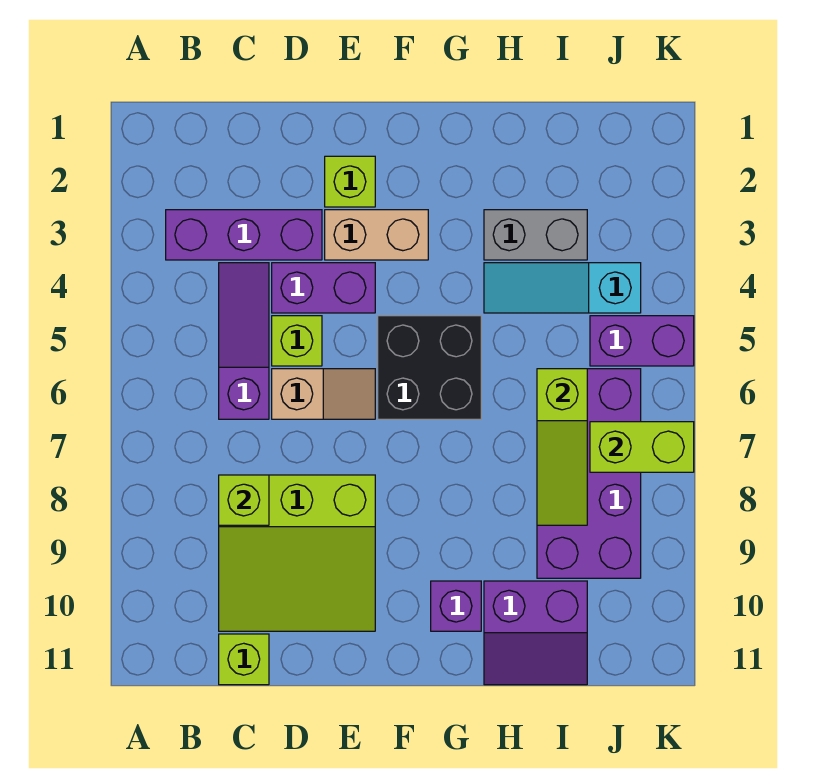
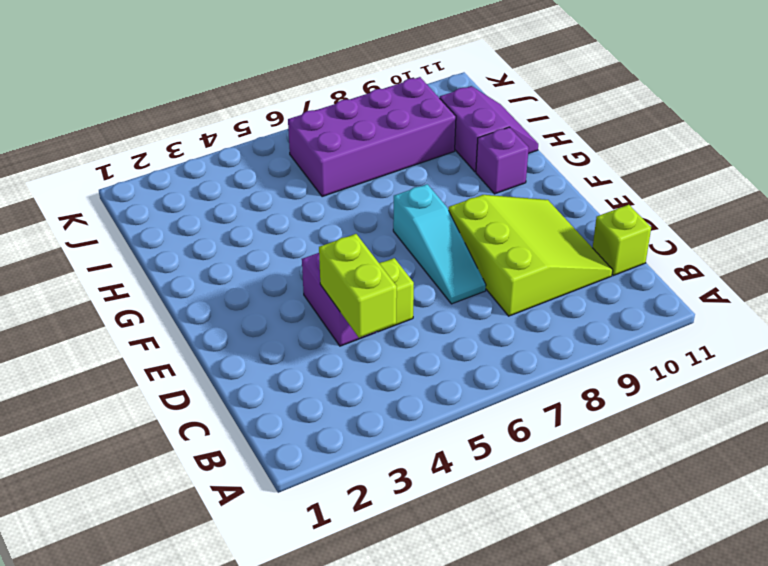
lime brick C4:D4 level 2 -> lime brick J7:K7 level 2
cyan slope D7:F7 level 1 top F -> cyan slope H4:J4 level 1 top J
none -> purple brick B3:D3 level 1
none -> purple slope C4:C6 level 1 top 6
none -> tan slope D6:E6 level 1 top D

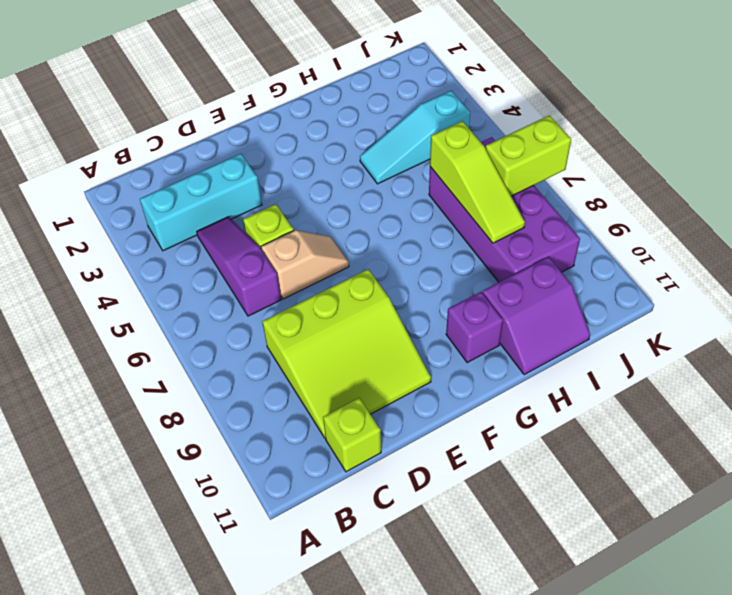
cyan brick B3:D3 level 1 -> purple brick B3:D3 level 1
none -> purple brick D4:E4 level 1
none -> lime brick E2 level 1
none -> tan brick E3:F3 level 1

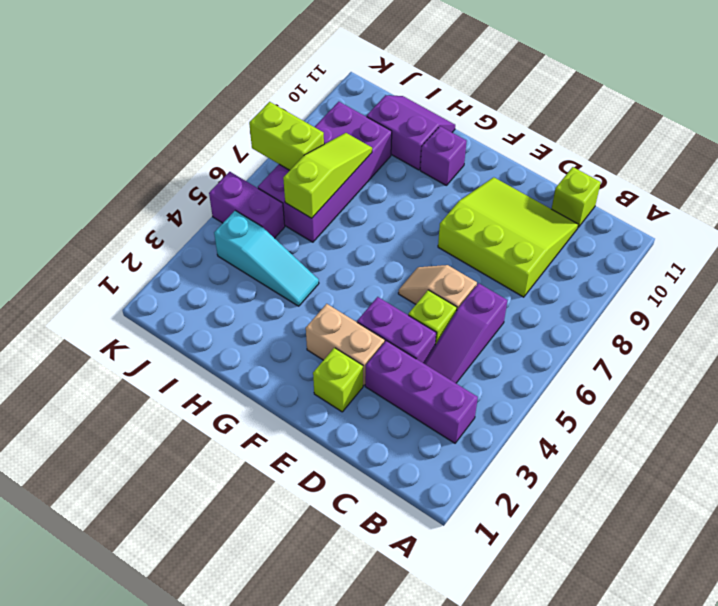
none -> black brick F5:G6 level 1
none -> grey brick H3:I3 level 1
none -> lime brick C8 level 2

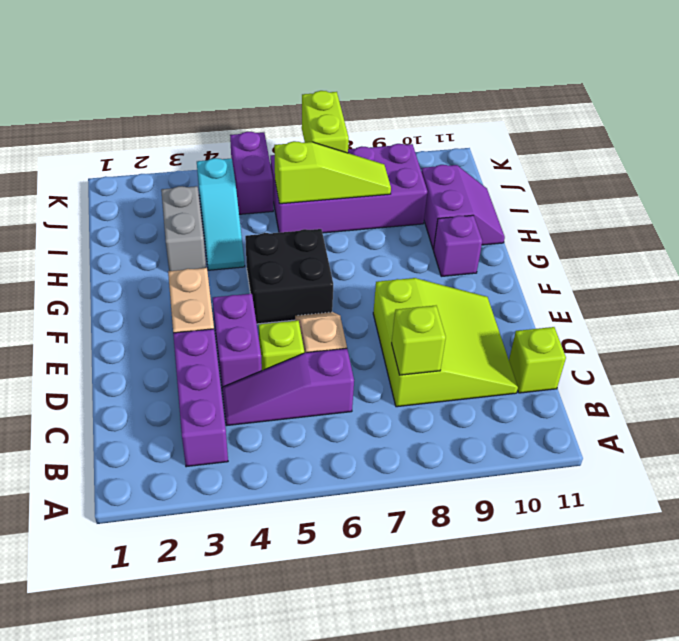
none -> lime brick E2 level 1

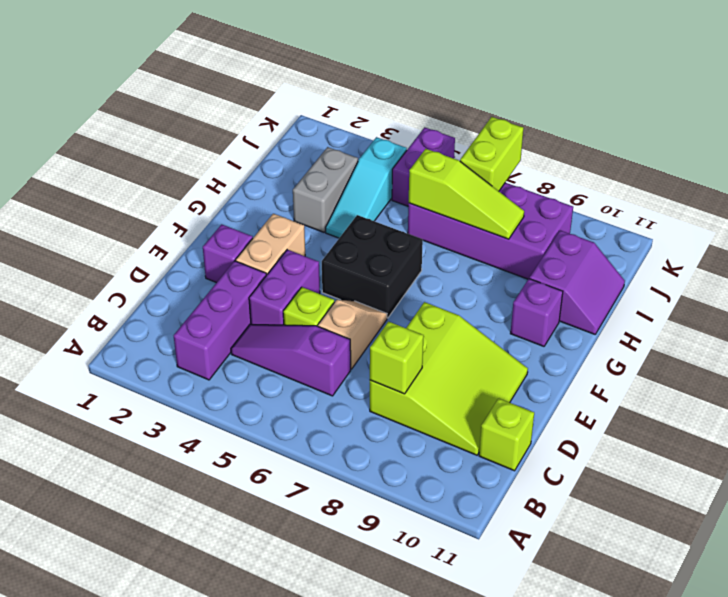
purple brick E2 level 1 -> lime brick E2 level 1

